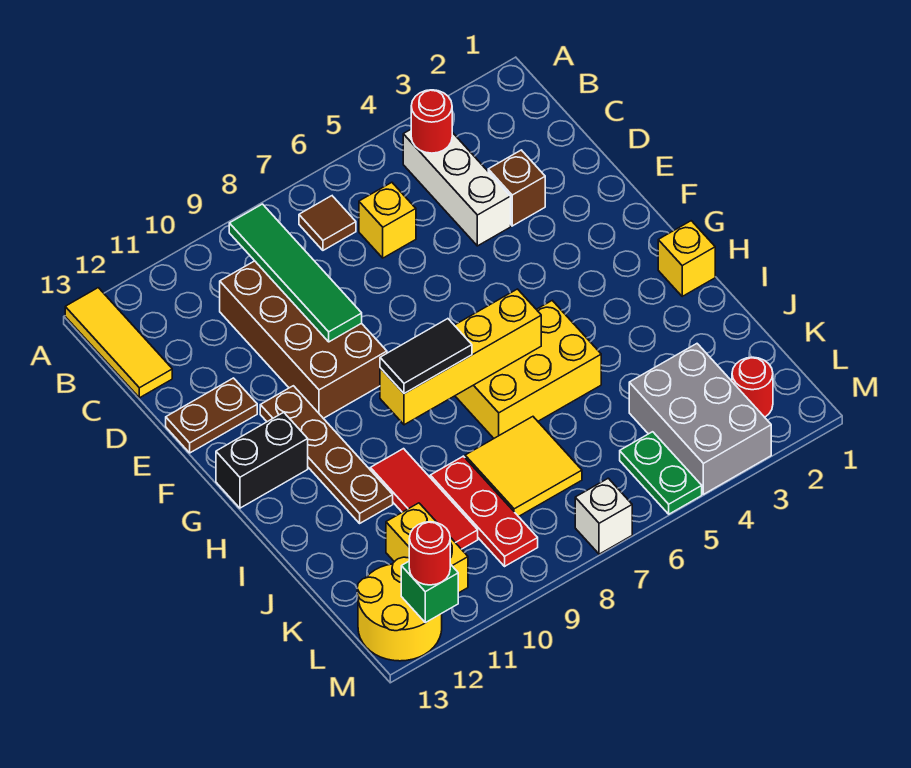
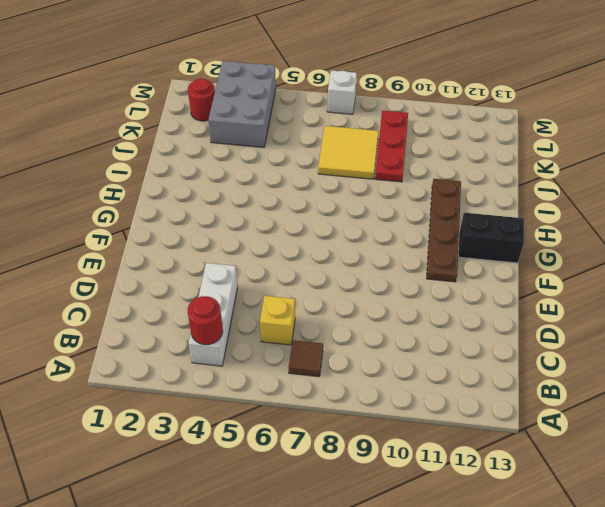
none -> yellow tile A13:C13 level 1
none -> brown brick C9:F10 level 1
none -> brown brick D3 level 1

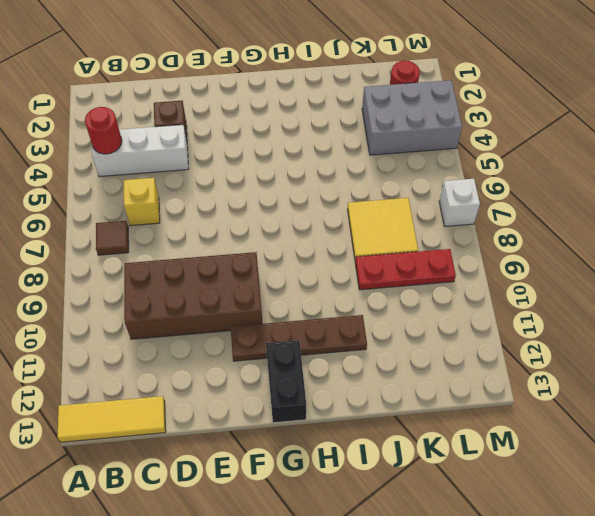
none -> brown plate E12:E13 level 1
none -> yellow brick H1 level 1
none -> yellow brick H5:I7 level 1

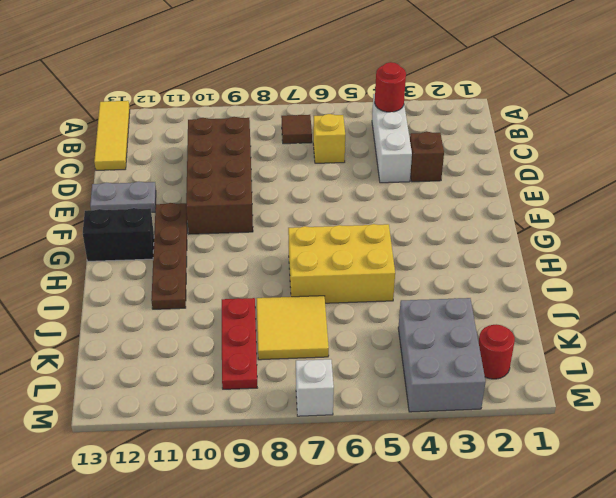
grey plate E12:E13 level 1 -> brown plate E12:E13 level 1
none -> yellow brick H1 level 1
none -> red tile I10:K10 level 1
none -> yellow brick K11:L11 level 1

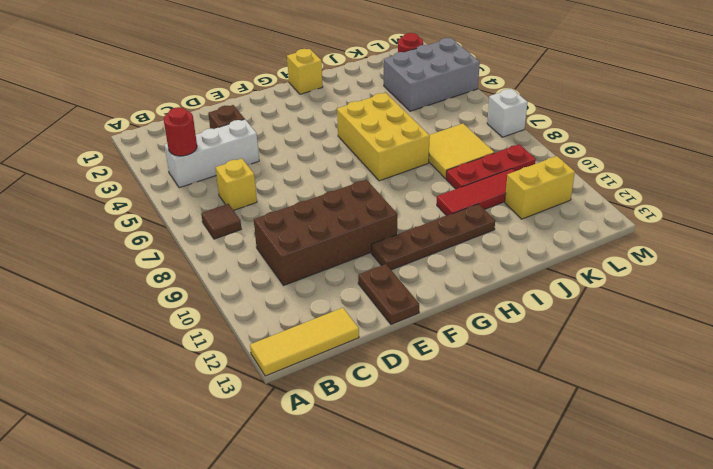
none -> black brick G12:G13 level 1
none -> green plate L5:M5 level 1
none -> yellow round brick L12:M13 level 1

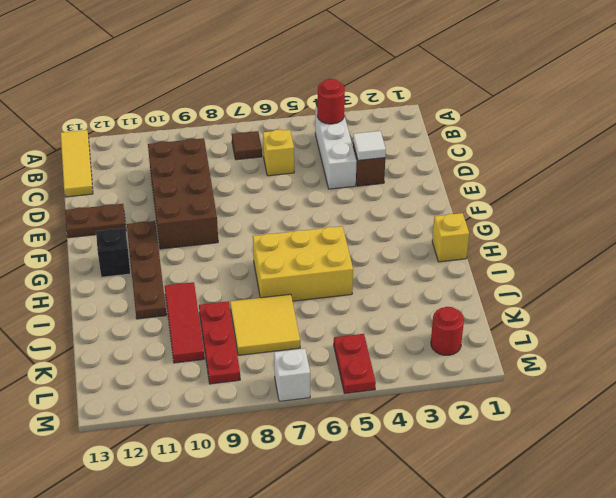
white tile D3 level 2 -> none
black brick G12 level 1 -> black brick G12:G13 level 1
red plate L5:M5 level 1 -> green plate L5:M5 level 1
none -> grey brick K3:M4 level 1
none -> yellow brick K11:L11 level 1
none -> yellow round brick L12:M13 level 1

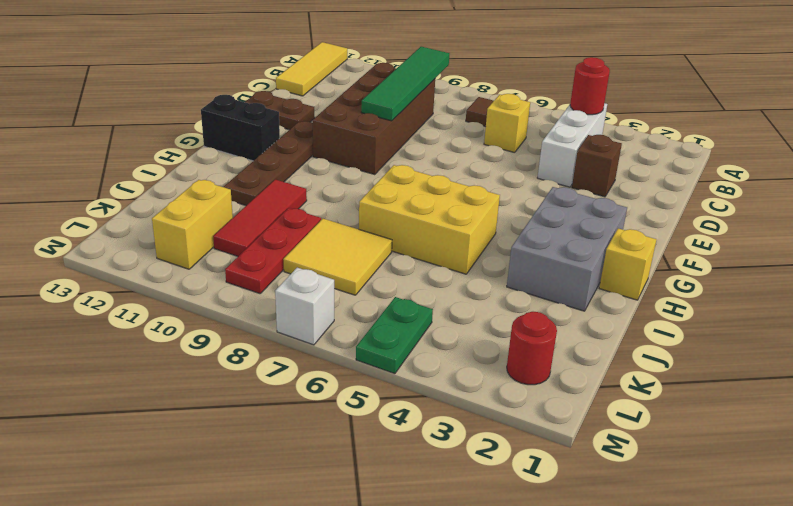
grey brick G2:I3 level 1 -> grey brick K3:M4 level 1
none -> yellow round brick L12:M13 level 1
none -> yellow brick H6:H9 level 2
none -> green brick M12 level 2

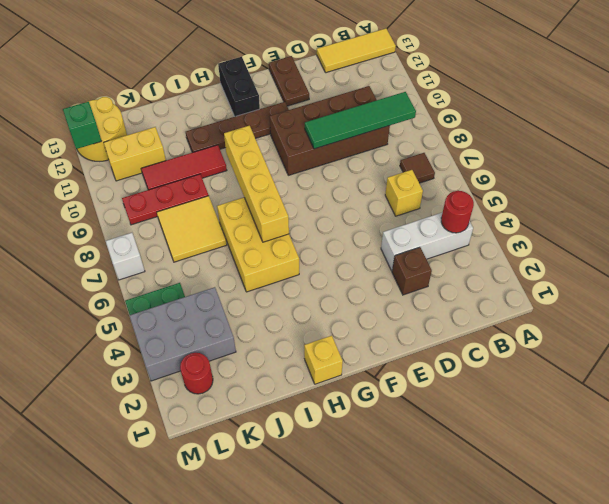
none -> black tile H8:H9 level 3
none -> red round brick M12 level 3

